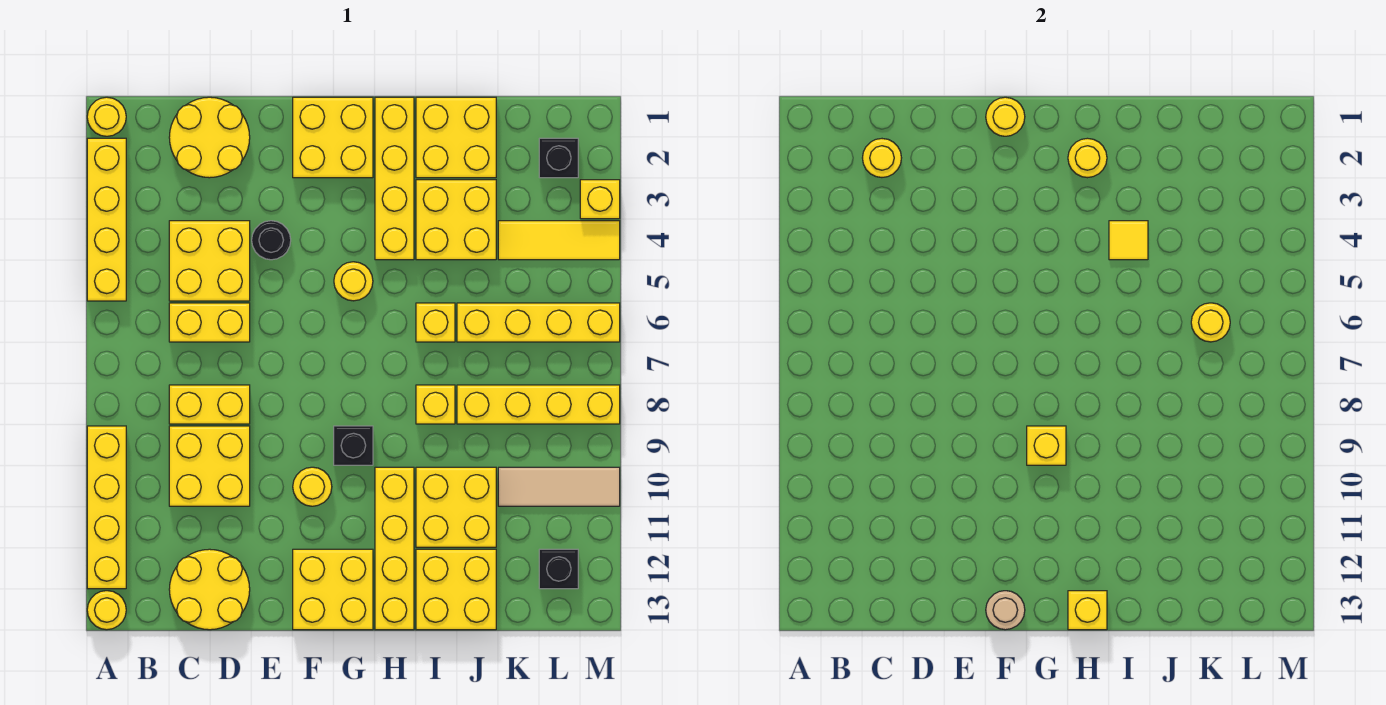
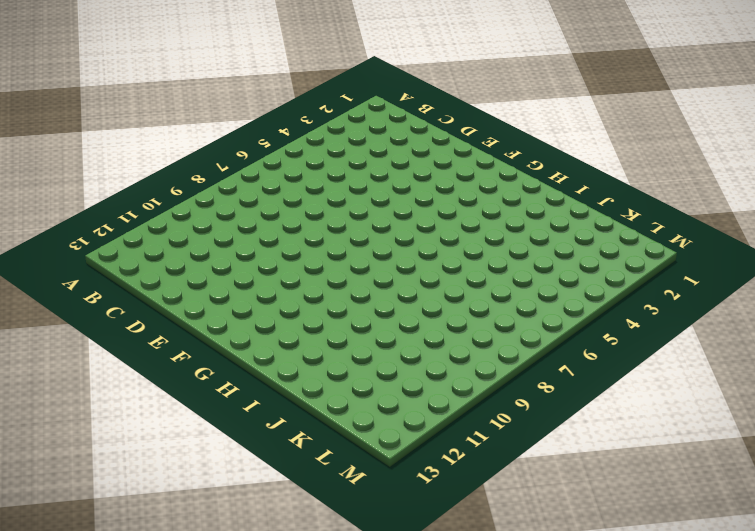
none -> yellow round brick A1 level 1
none -> yellow brick A2:A5 level 1
none -> yellow brick A9:A12 level 1
none -> yellow round brick A13 level 1

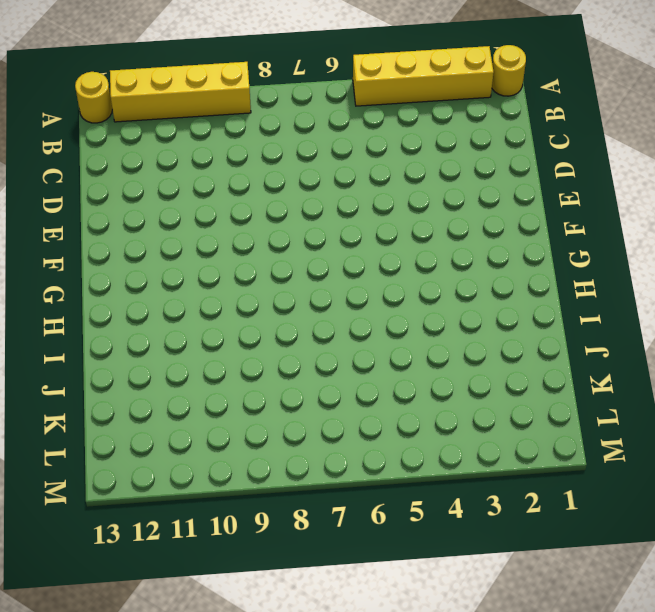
none -> yellow round brick C1:D2 level 1
none -> yellow brick C4:D5 level 1
none -> yellow brick C6:D6 level 1
none -> yellow brick C8:D8 level 1

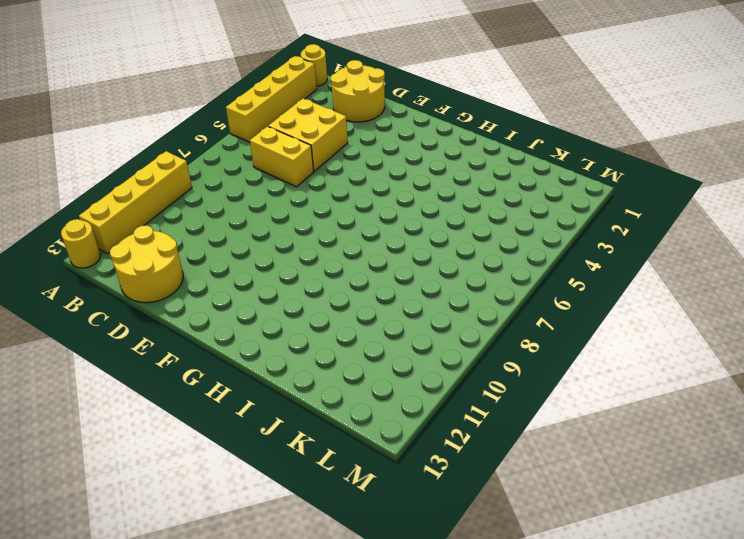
none -> yellow brick C8:D8 level 1
none -> yellow brick C9:D10 level 1
none -> black round brick E4 level 1
none -> yellow brick F1:G2 level 1

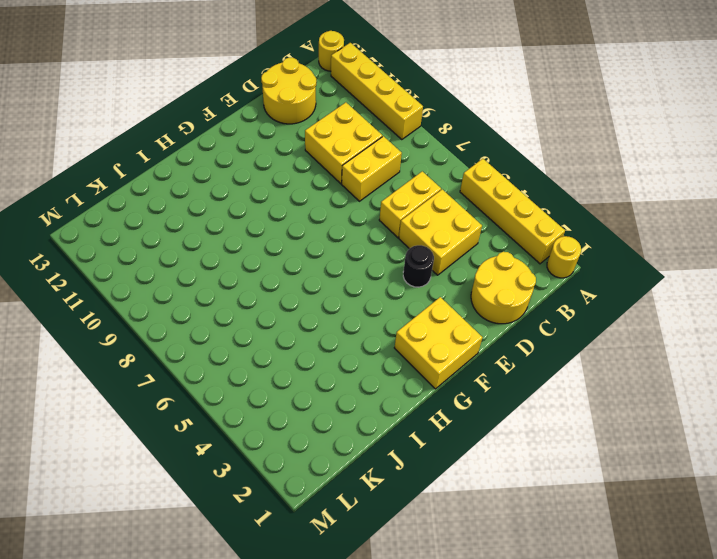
none -> yellow round brick F10 level 1
none -> yellow brick F12:G13 level 1
none -> yellow round brick G5 level 1
none -> black brick G9 level 1

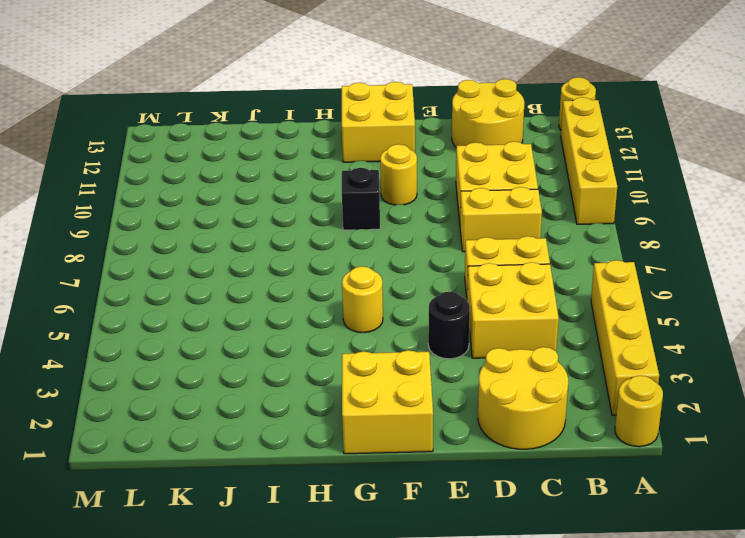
none -> yellow brick H1:H4 level 1
none -> yellow brick H10:H13 level 1
none -> yellow brick I1:J2 level 1
none -> yellow brick I3:J4 level 1

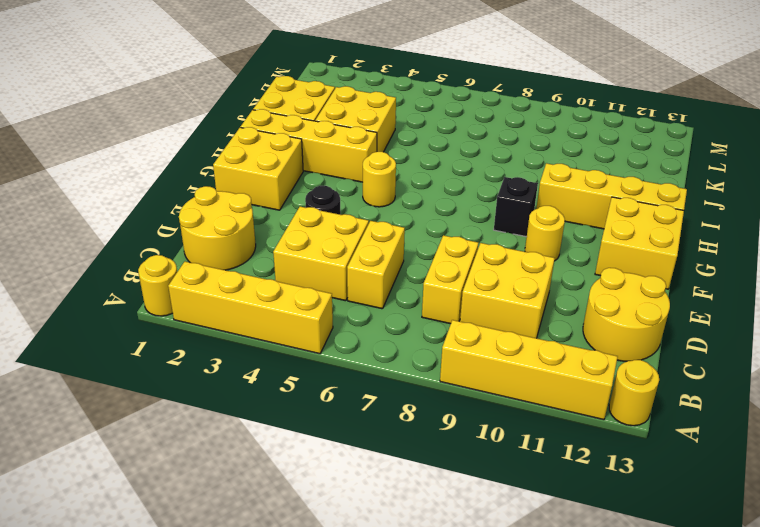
none -> yellow brick I6 level 1
none -> yellow brick I8 level 1
none -> yellow brick I10:J11 level 1
none -> yellow brick I12:J13 level 1

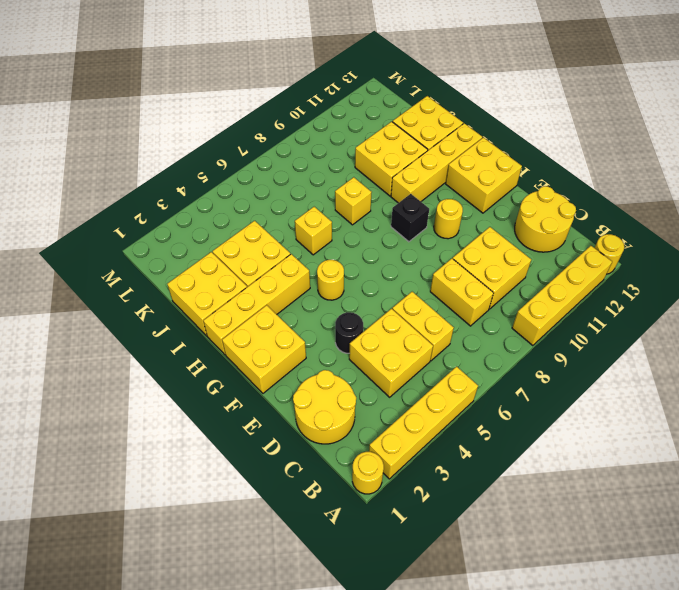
none -> yellow brick J6:M6 level 1
none -> yellow brick J8:M8 level 1
none -> yellow tile K4:M4 level 1
none -> tan tile K10:M10 level 1

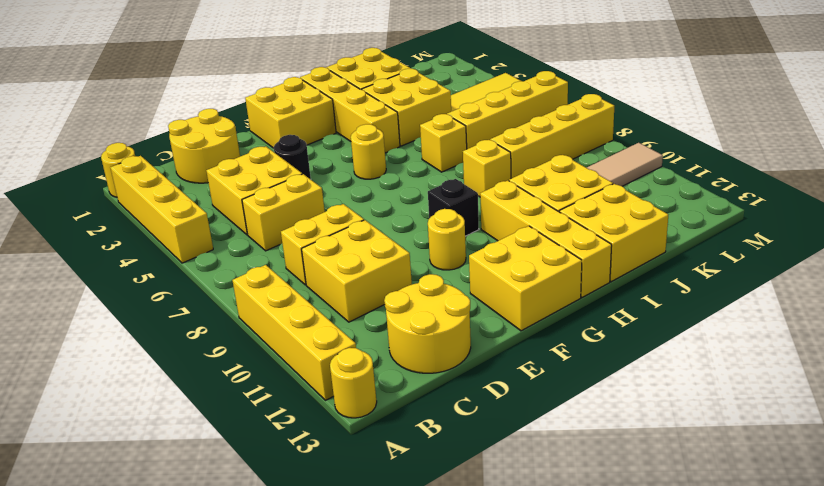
none -> black brick L2 level 1
none -> black brick L12 level 1
none -> yellow brick M3 level 1
none -> yellow round brick C2 level 2

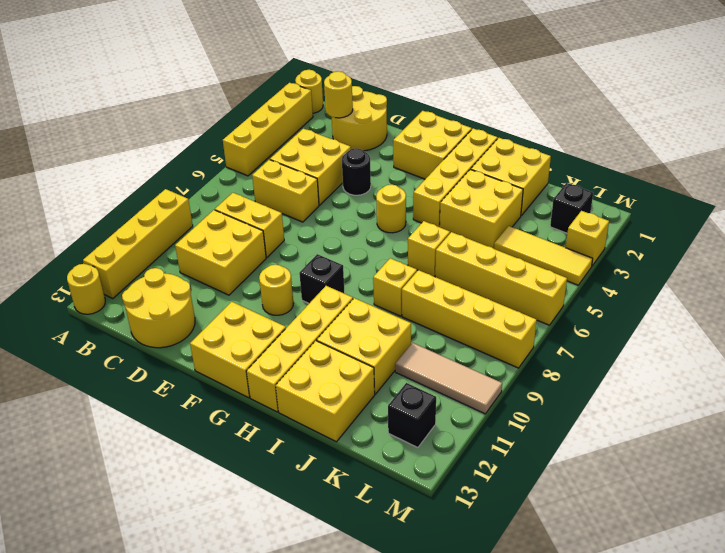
none -> yellow round brick F1 level 2
none -> tan round brick F13 level 2
none -> yellow brick G9 level 2
none -> yellow round brick H2 level 2

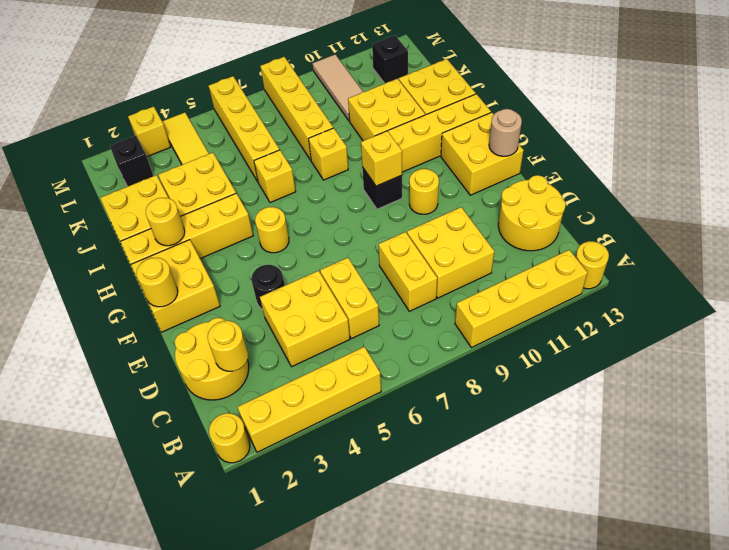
none -> yellow brick H13 level 2
none -> yellow tile I4 level 2
none -> yellow round brick K6 level 2

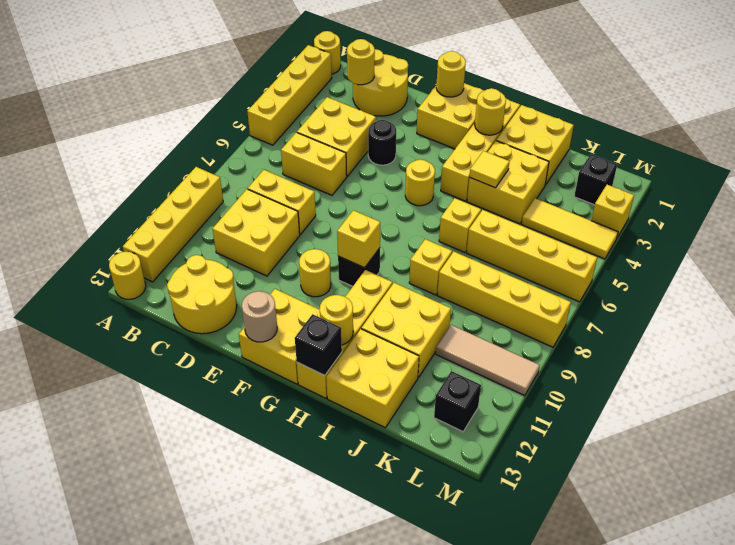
yellow round brick H12 level 2 -> yellow round brick K6 level 2
black brick H13 level 2 -> yellow brick H13 level 2

